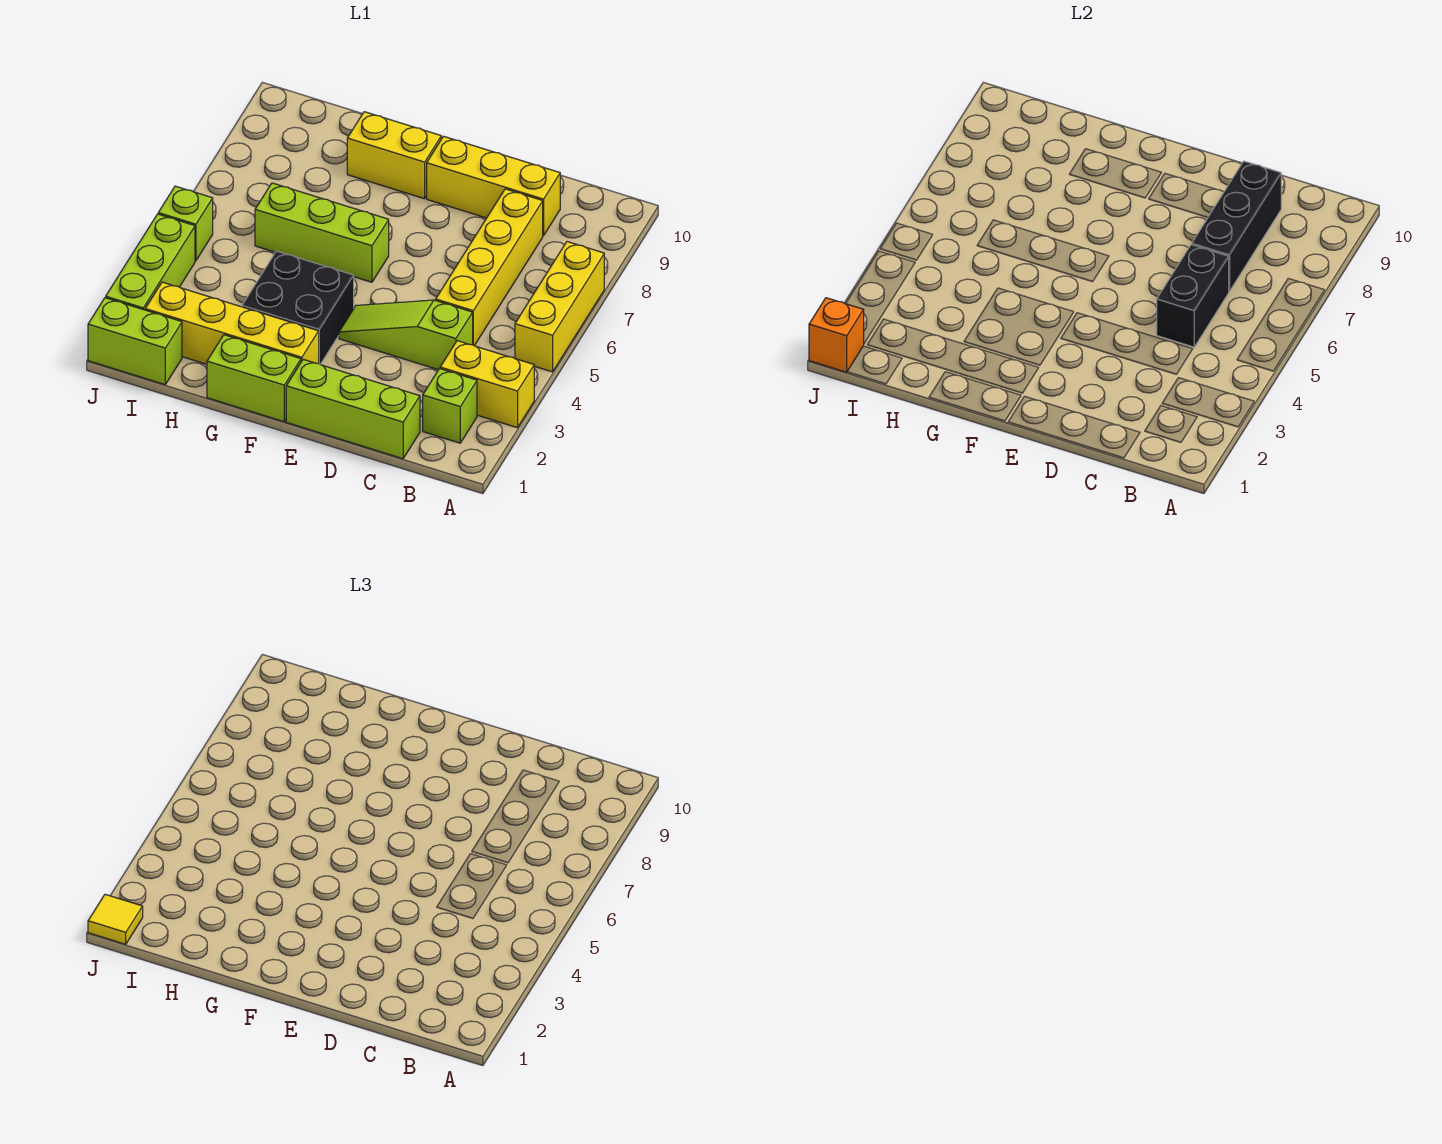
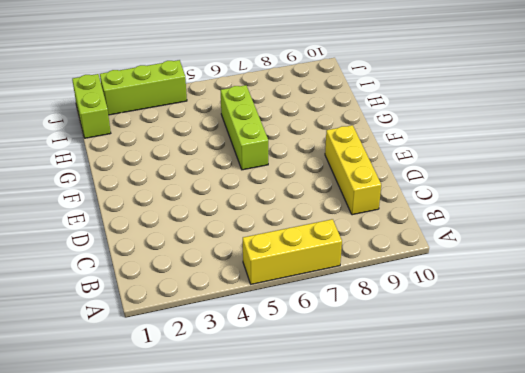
none -> yellow brick A3:B3 level 1
none -> lime brick B2 level 1
none -> lime brick C1:E1 level 1

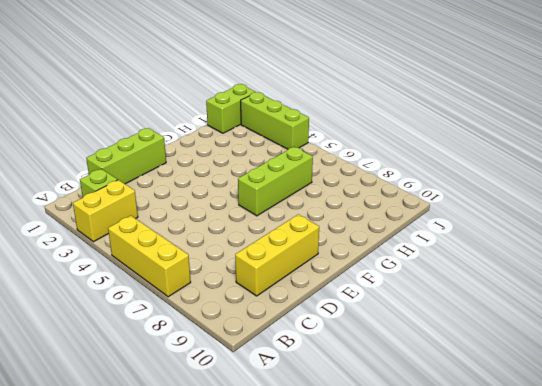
none -> lime slope C4:E4 level 1 top C
none -> yellow brick C5:C8 level 1
none -> lime brick F1:G1 level 1

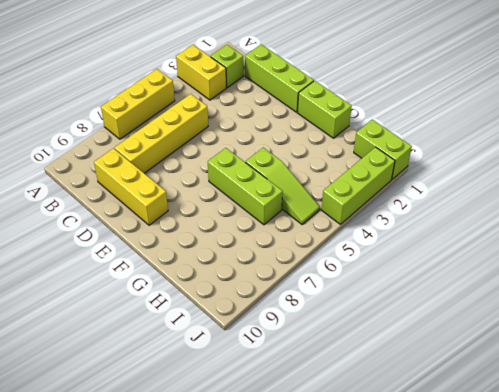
lime slope G5:I5 level 1 top G -> lime slope C4:E4 level 1 top C
none -> yellow brick F2:I2 level 1
none -> black brick F3:G4 level 1
none -> yellow brick F9:G9 level 1

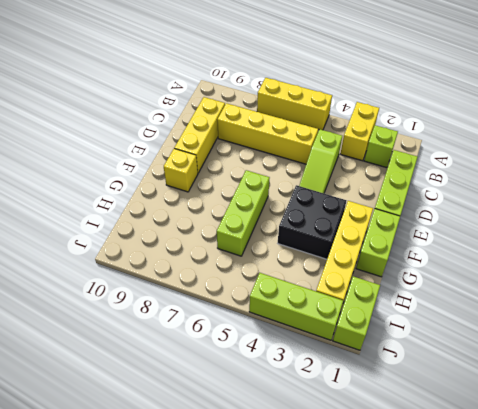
yellow brick F9 level 1 -> yellow brick F9:G9 level 1
none -> lime brick J5 level 1
none -> black brick C5:C6 level 2
none -> black brick C7:C9 level 2

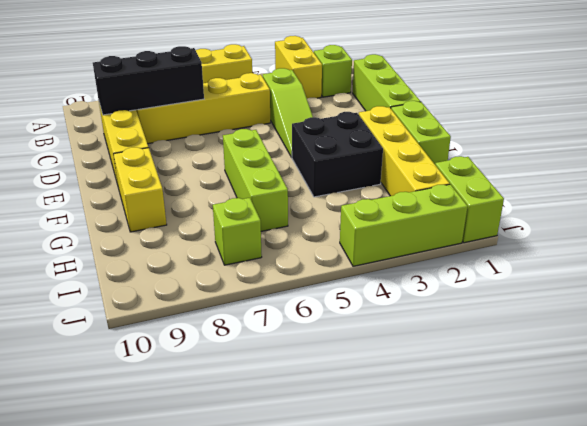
lime brick I7 level 1 -> lime brick J5 level 1
none -> black brick C5:C6 level 2
none -> orange brick J1 level 2
none -> yellow tile J1 level 3

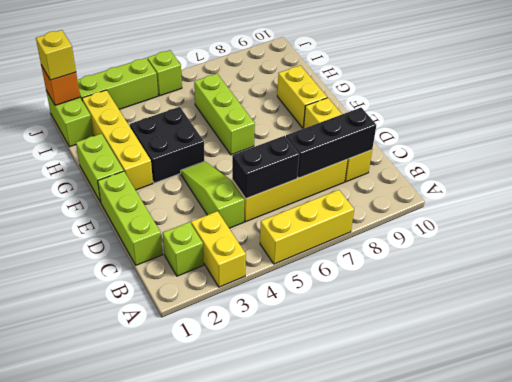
yellow brick J1 level 3 -> yellow tile J1 level 3

